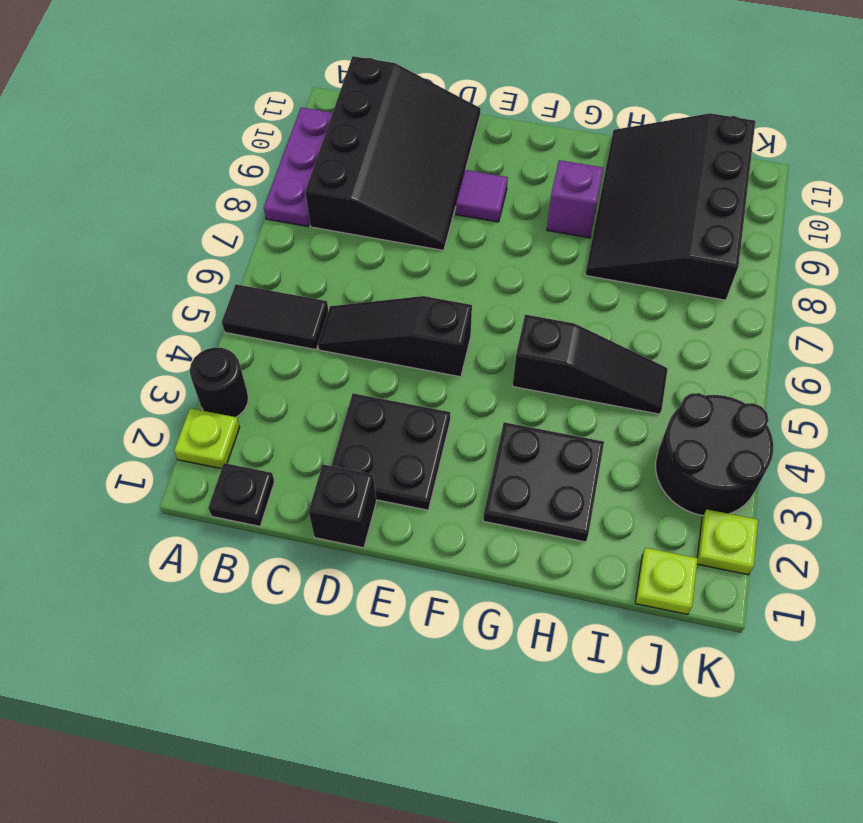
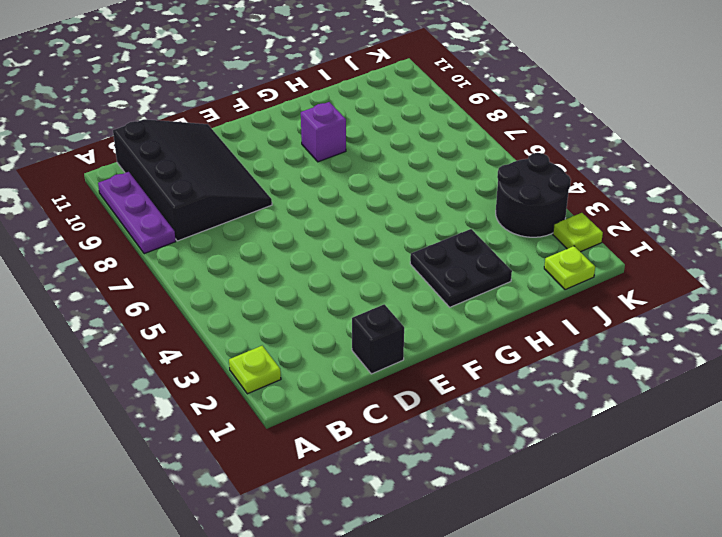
none -> black round brick A3 level 1
none -> black tile A5:B5 level 1
none -> black plate B1 level 1

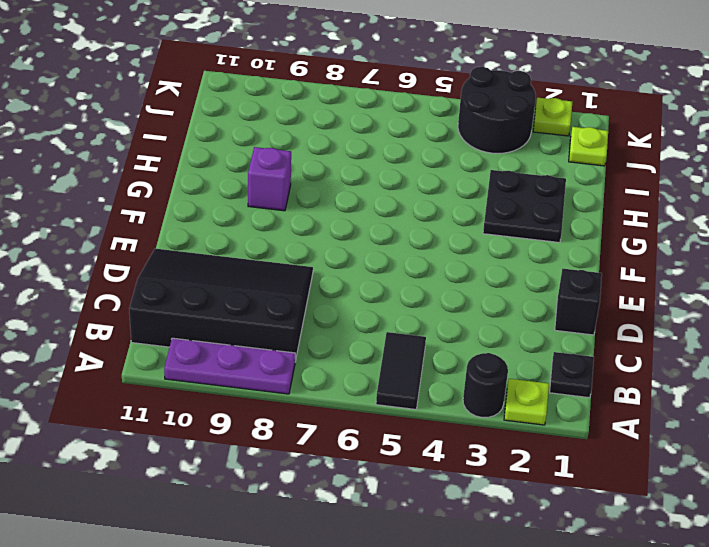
none -> black slope C5:E5 level 1 top E
none -> black plate D2:E3 level 1
none -> purple tile E9 level 1

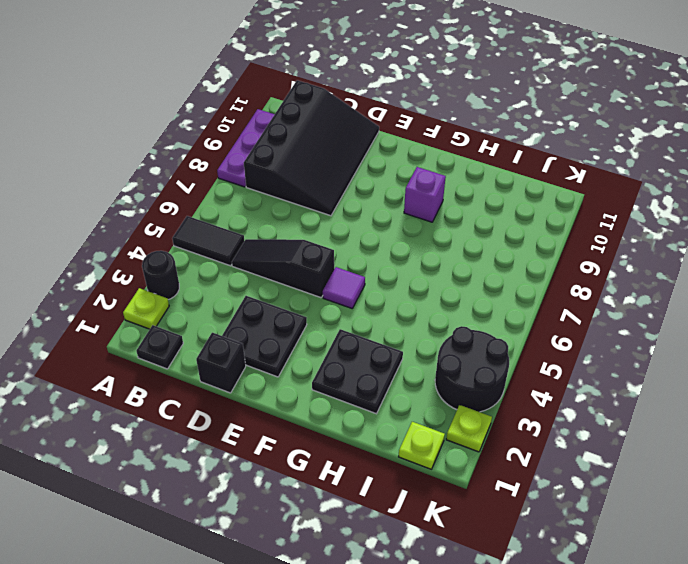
purple tile F5 level 1 -> purple tile E9 level 1
none -> black slope G5:I5 level 1 top G
none -> black slope H8:J11 level 1 top J

